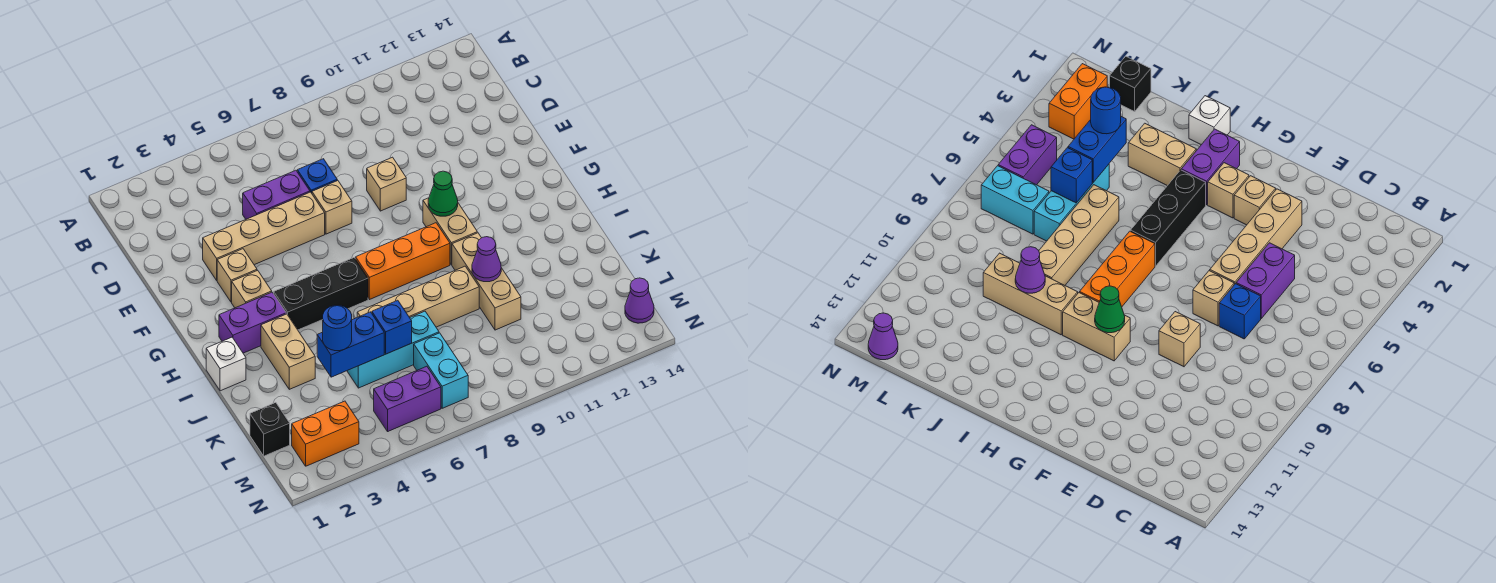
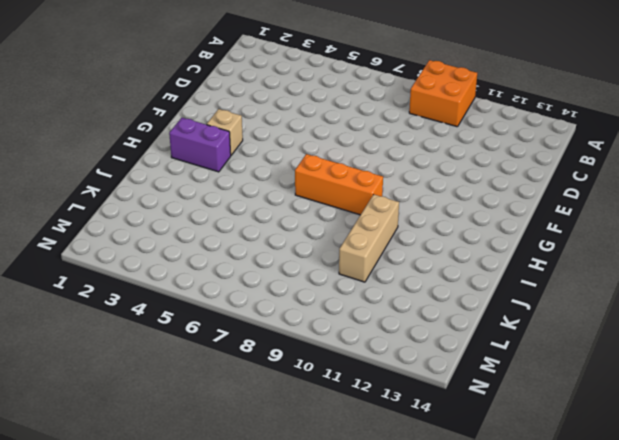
orange brick A9:B10 level 1 -> none
none -> purple brick D5:D6 level 1
none -> blue brick D7 level 1
none -> tan brick E3:E6 level 1

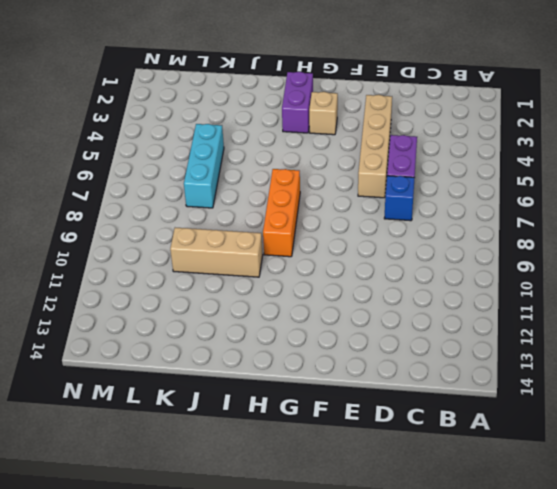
none -> tan brick E7 level 1
none -> tan brick E9 level 1
none -> tan brick F3 level 1

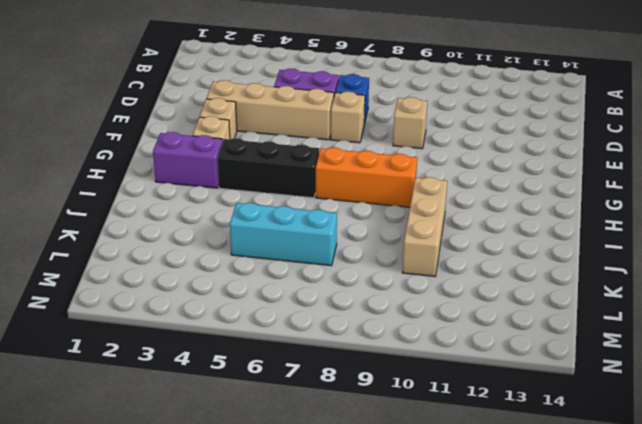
none -> tan brick G10:H10 level 1
none -> white brick I1 level 1
none -> tan brick I3:J3 level 1

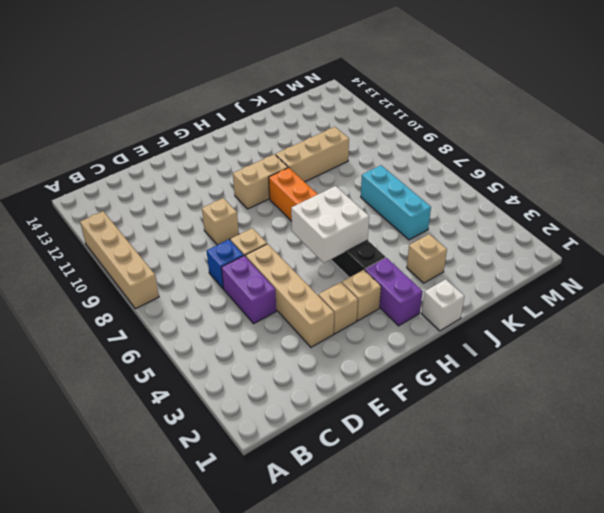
tan brick A8:A11 level 1 -> tan brick J6:J9 level 1
white brick G5:H6 level 2 -> none
tan brick J3 level 1 -> tan brick I3:J3 level 1
none -> black brick L1 level 1
none -> cyan brick L7:M7 level 1
none -> orange brick M2:M3 level 1

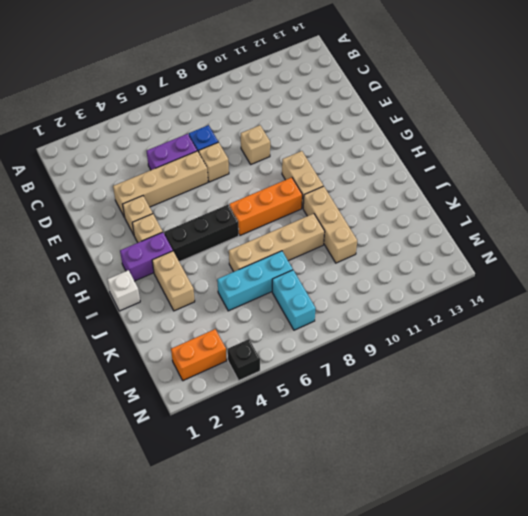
black brick N4 level 1 -> black brick L1 level 1
none -> purple brick M5:M6 level 1
none -> purple cone M14 level 1
none -> green cone G10 level 2

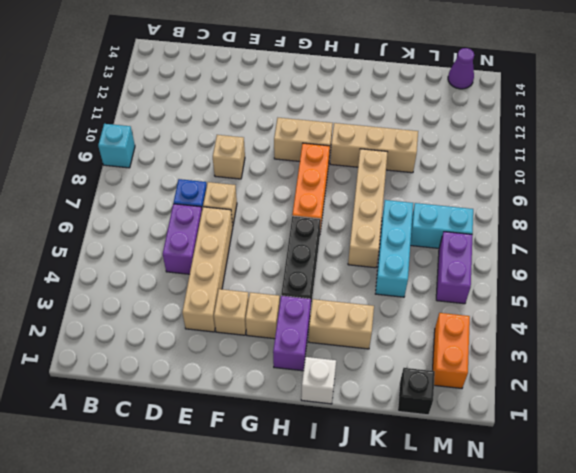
cyan brick A9 level 1 -> none
none -> green cone G10 level 2
none -> purple cone J10 level 2
none -> blue brick K4:K5 level 2

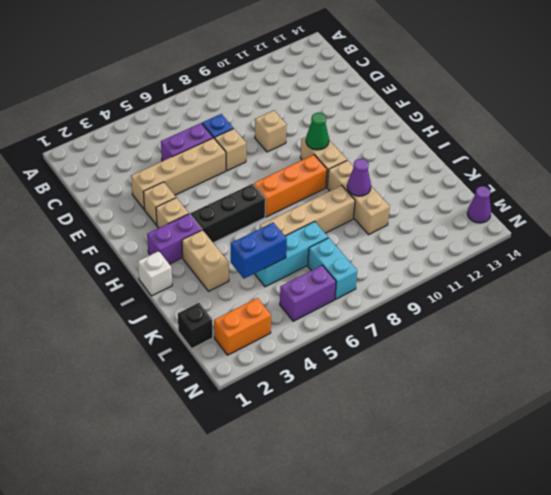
none -> blue brick K6 level 2
none -> blue round brick K4 level 3

